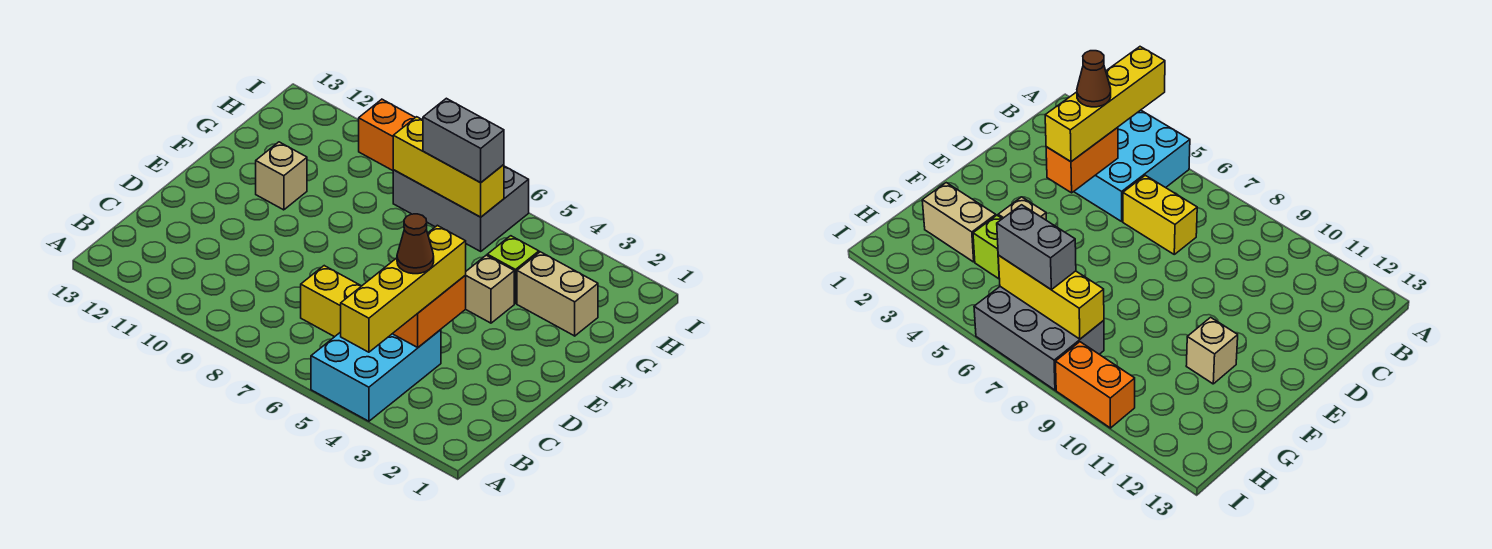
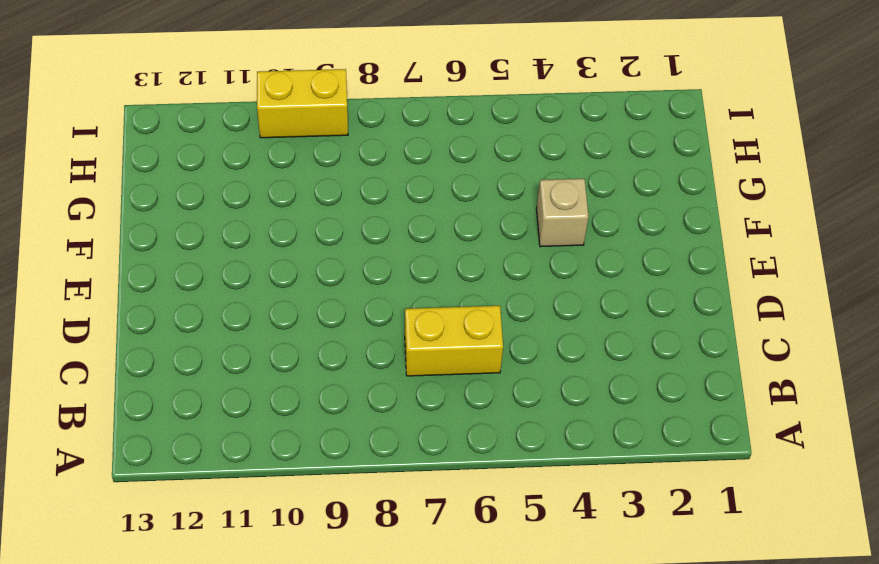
yellow brick I9:I10 level 1 -> orange brick I9:I10 level 1
none -> cyan brick A4:C5 level 1
none -> tan brick F11 level 1
none -> tan brick G2:G3 level 1

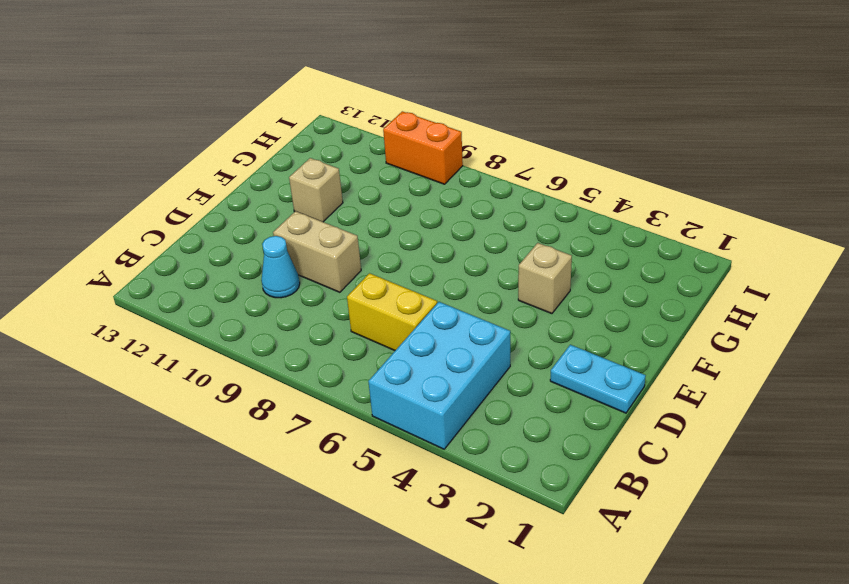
cyan cone C10 level 1 -> none
cyan plate D1:D2 level 1 -> none
tan brick D9:D10 level 1 -> tan brick G2:G3 level 1
none -> lime brick G4 level 1
none -> grey brick H6:I8 level 1
none -> orange brick C4:D4 level 2

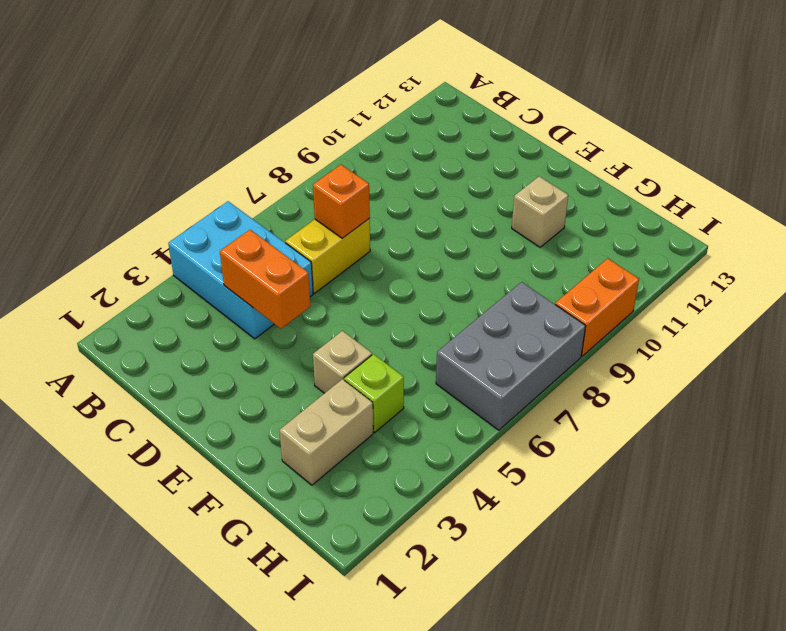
orange brick C7 level 2 -> none
none -> yellow brick H6:H8 level 2
none -> yellow brick A4:D4 level 3
none -> grey brick H6:H7 level 3

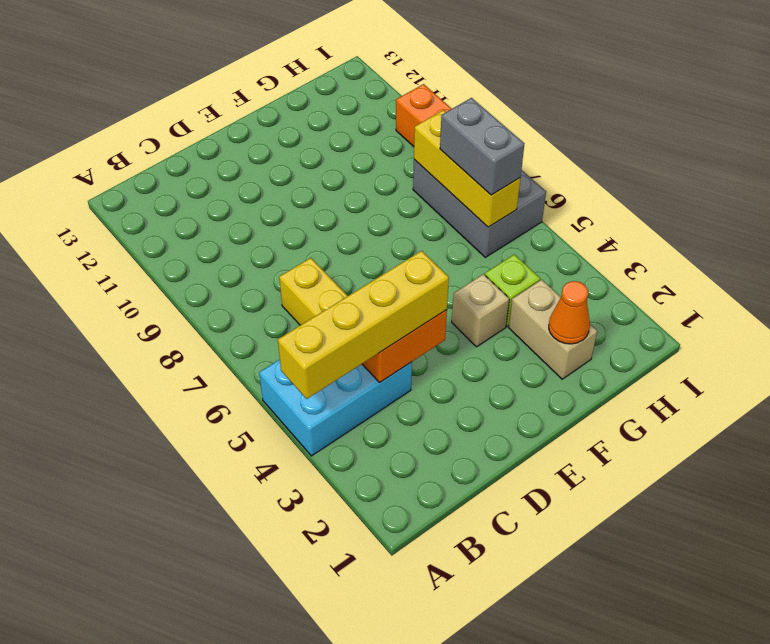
orange cone G2 level 2 -> none
none -> tan brick F11 level 1
none -> brown cone C4 level 4

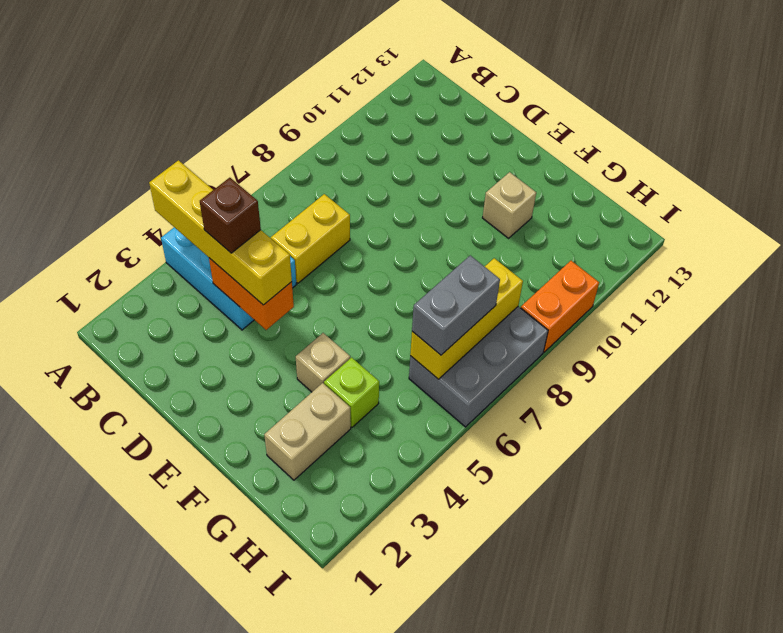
brown brick C4 level 4 -> brown cone C4 level 4

